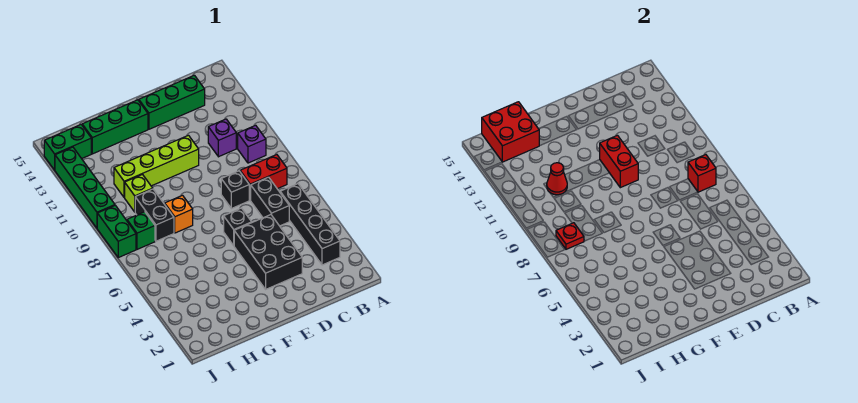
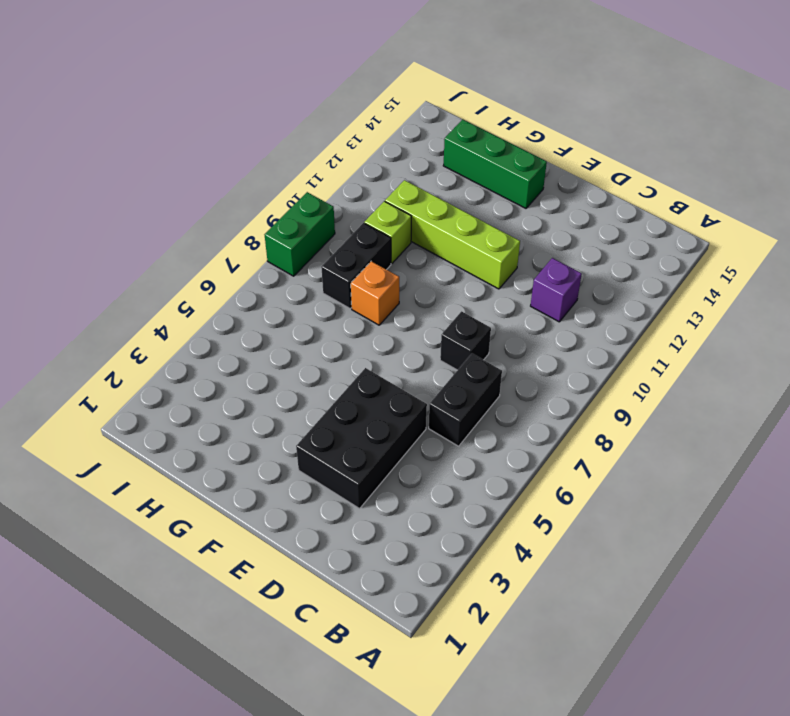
none -> black brick B3:B6 level 1
none -> red brick B8:C8 level 1
none -> purple brick B10 level 1

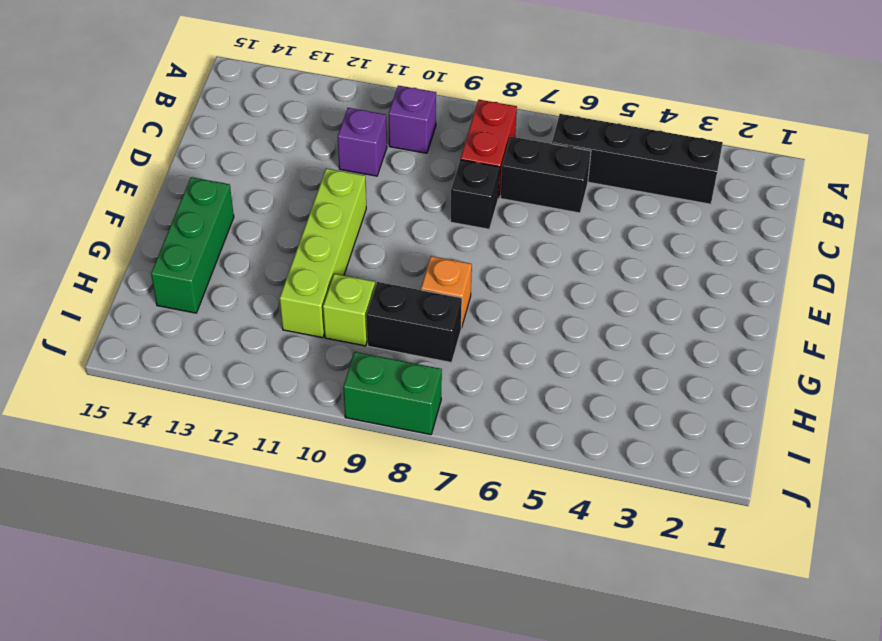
none -> green brick C14:E14 level 1
none -> black brick D3:E5 level 1
none -> black brick E6 level 1

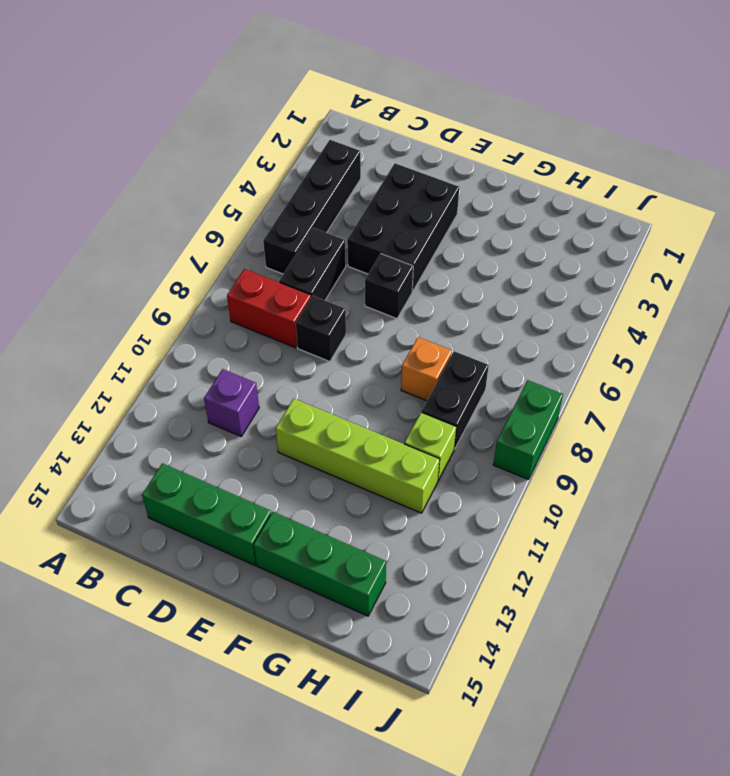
none -> purple brick B10 level 1
none -> green brick I8 level 1
none -> green brick I14:J14 level 1

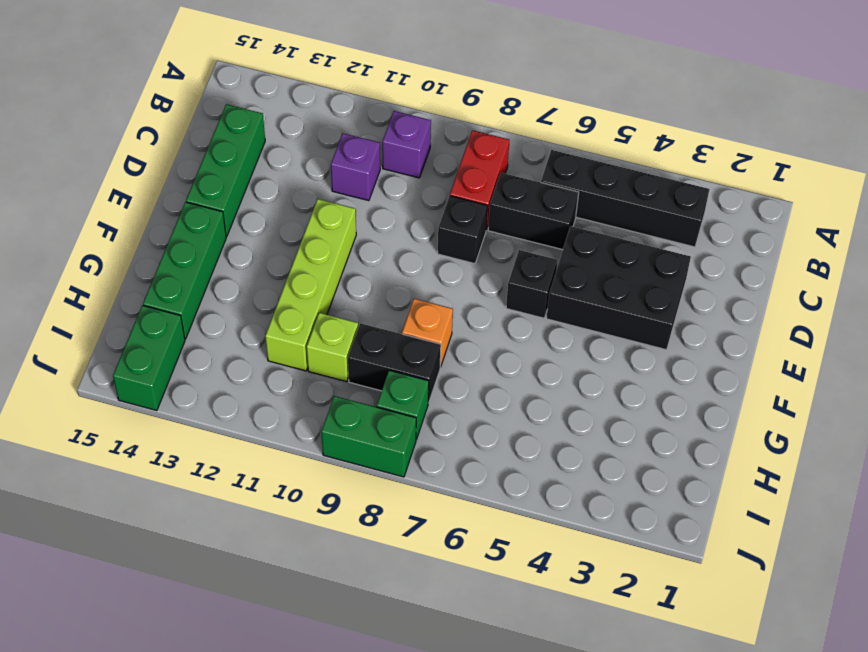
none -> green brick J10:J13 level 1
none -> red brick B8 level 2
none -> red brick E10:E11 level 2

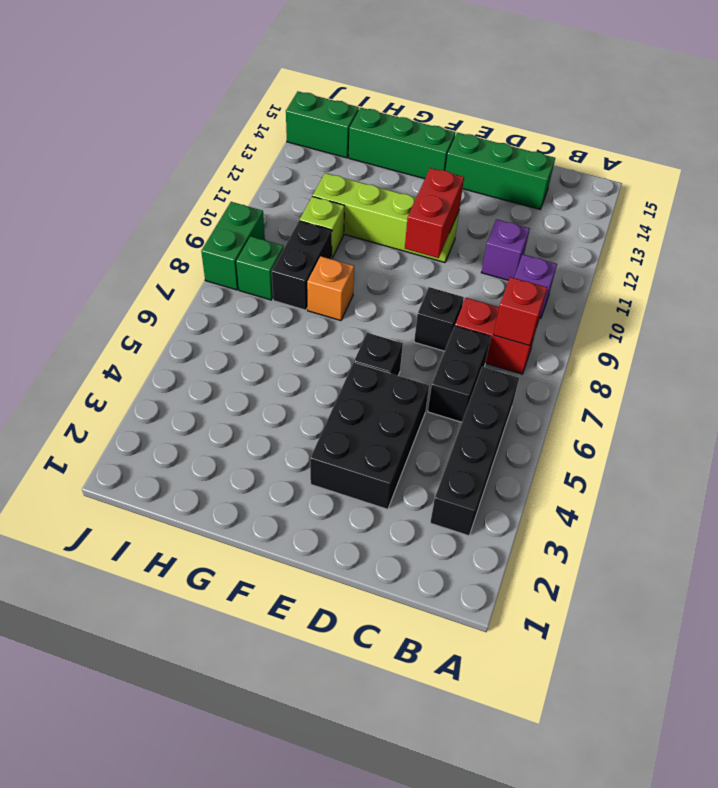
none -> green brick J10:J13 level 1
none -> red cone H11 level 2
none -> red brick H14:I15 level 2

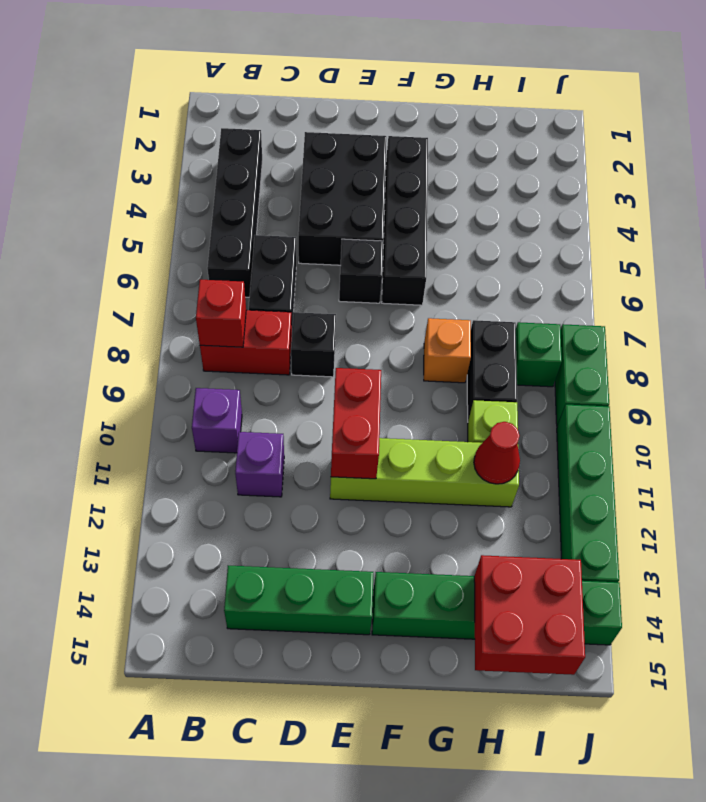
black brick F3:F6 level 1 -> none
none -> red plate I8 level 2

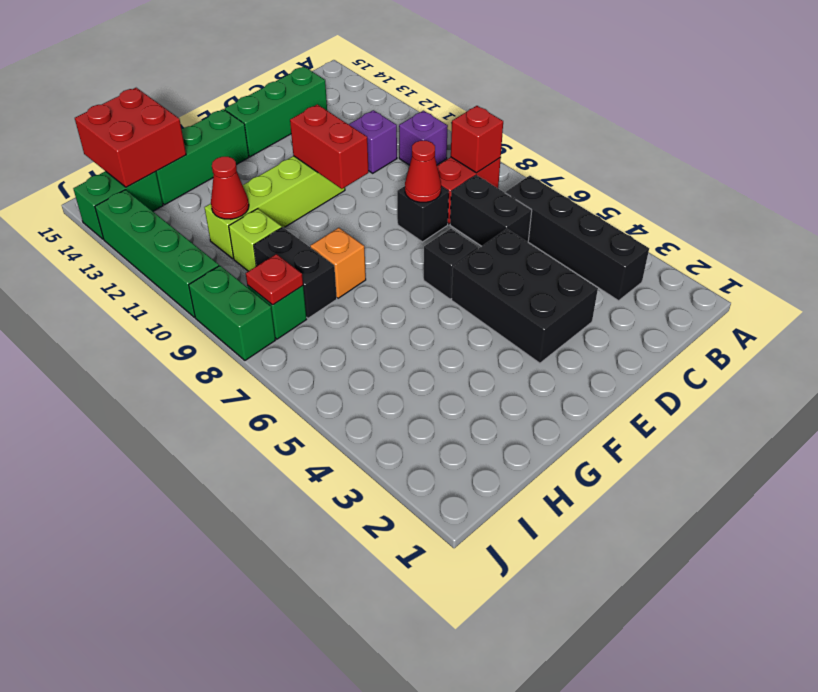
red cone D8 level 2 -> none

